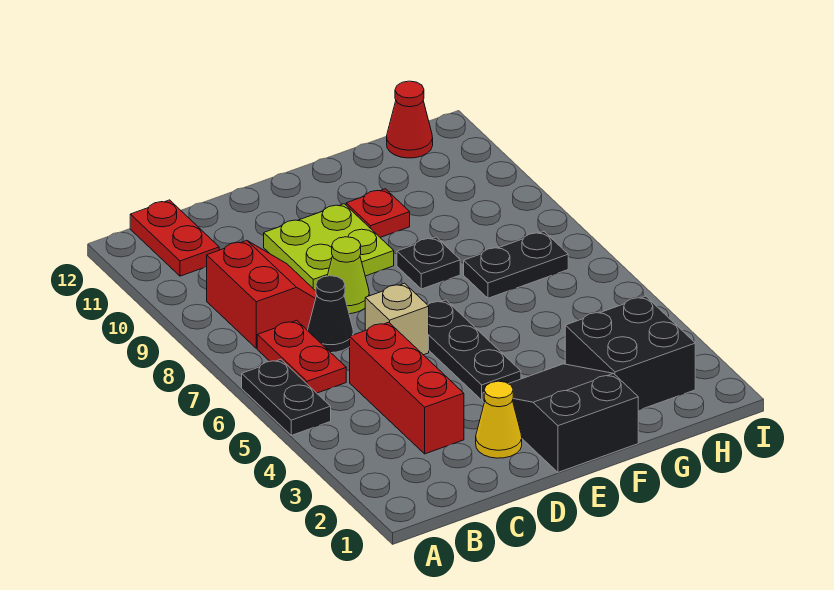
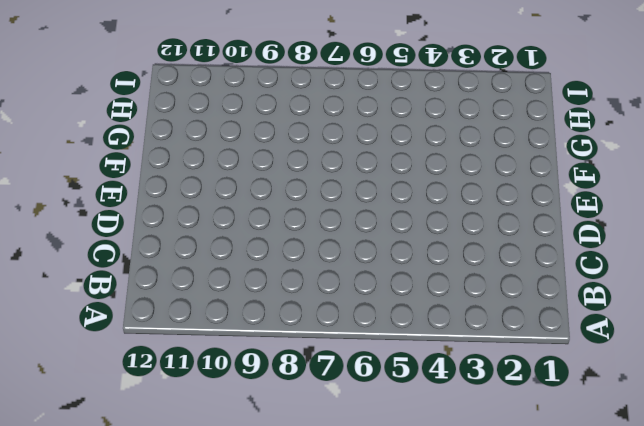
none -> black plate A5:A6 level 1
none -> red plate B6:B7 level 1
none -> red slope B8:C9 level 1 top B

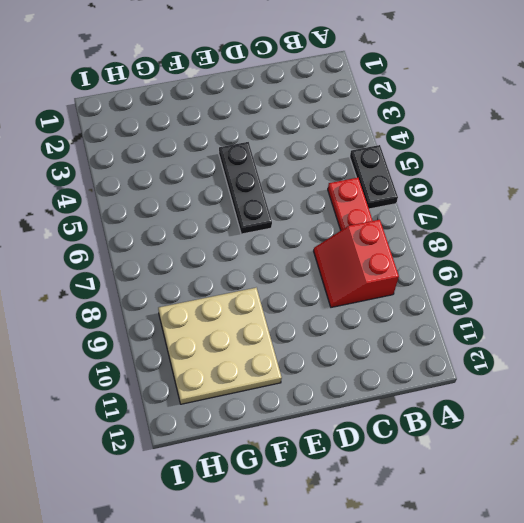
tan plate F9:H11 level 1 -> red plate F10 level 1
none -> red plate B11:B12 level 1
none -> red brick C3:C5 level 1
none -> black cone C7 level 1

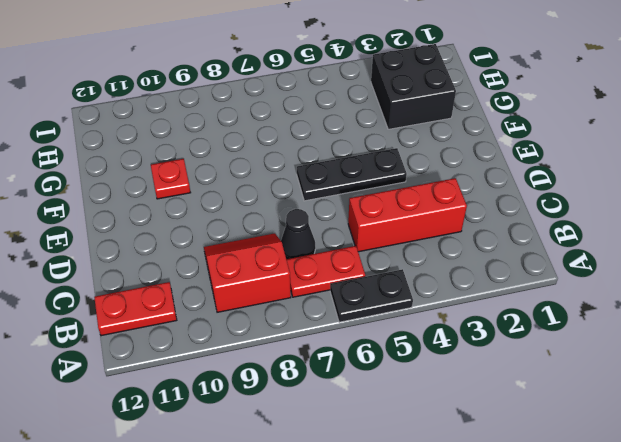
none -> yellow cone D2 level 1
none -> tan brick D6 level 1
none -> lime cone D8 level 1

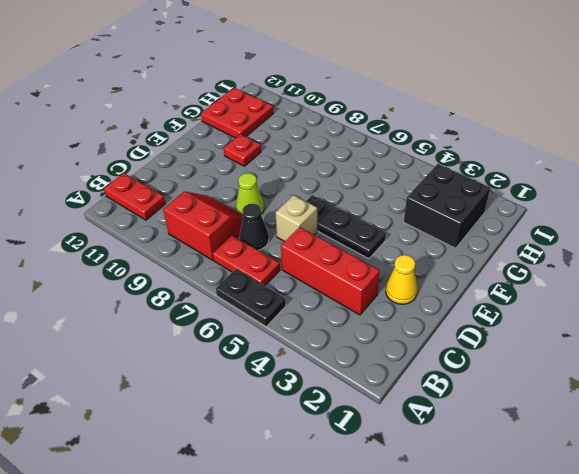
red plate G11:H12 level 1 -> red cone H12 level 1
none -> lime plate D9:E10 level 1
none -> black slope E1:F3 level 1 top 1
none -> black plate F8 level 1

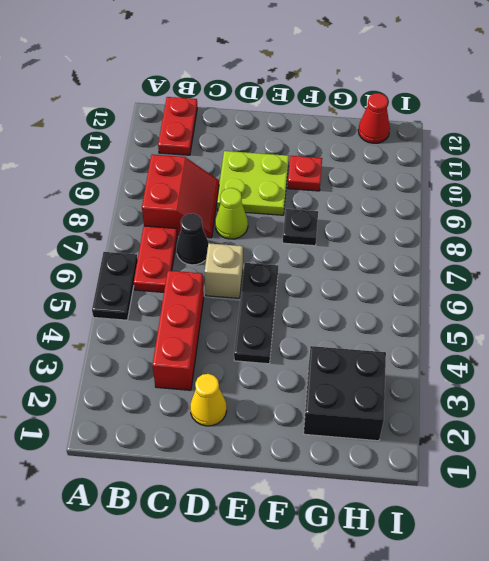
none -> black slope E1:F3 level 1 top 1
none -> black plate G7:H7 level 1

